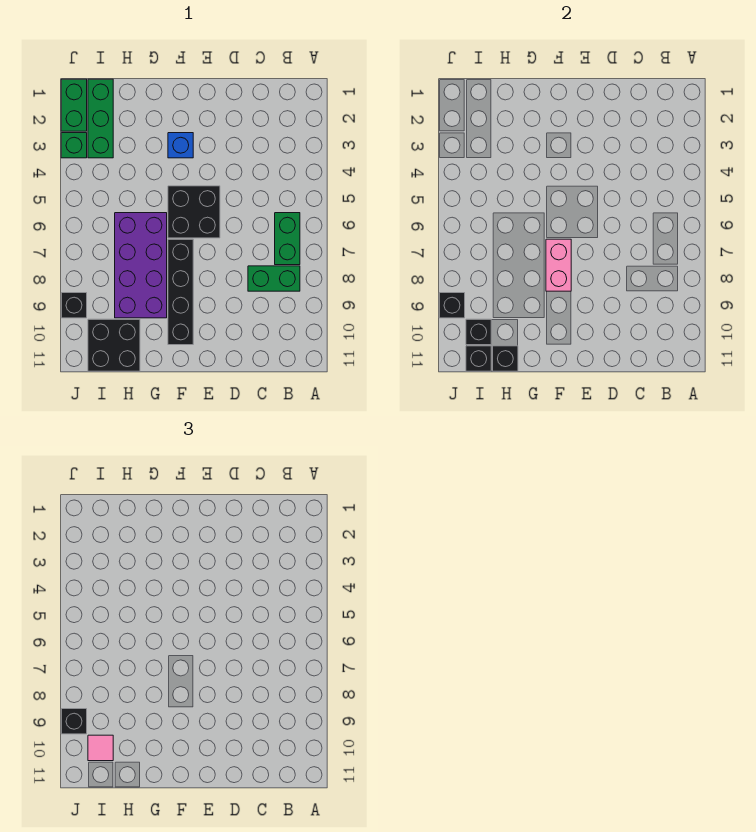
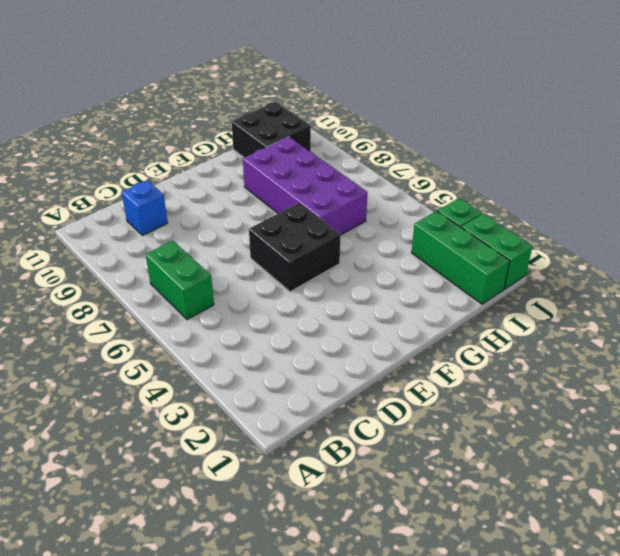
blue brick C10 level 1 -> blue brick F3 level 1
none -> green brick B8:C8 level 1
none -> black brick F7:F10 level 1
none -> black brick J9 level 1

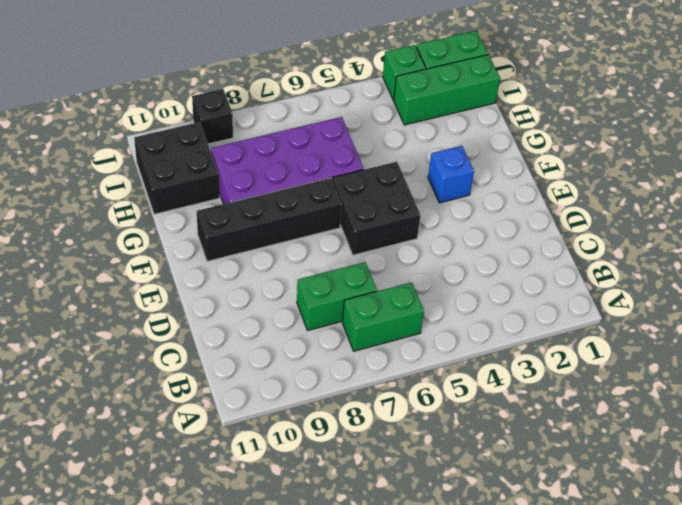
green brick C7:C8 level 1 -> green brick B8:C8 level 1
none -> pink brick F7:F8 level 2
none -> black brick H11 level 2
none -> black brick I10 level 2

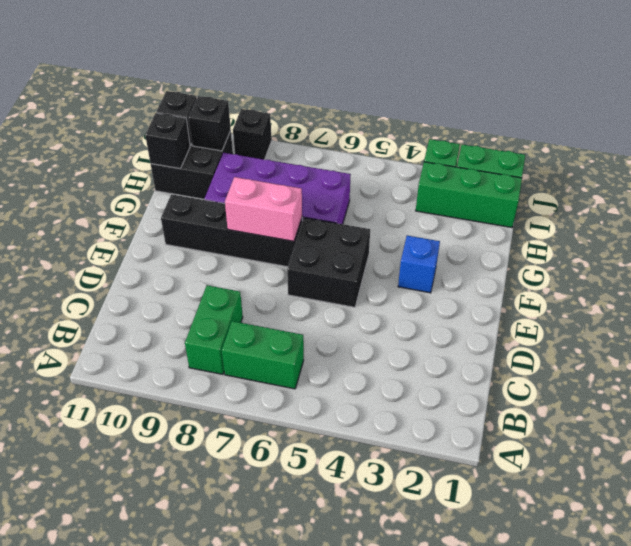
none -> black brick J9 level 2
none -> pink tile I10 level 3
none -> black brick J9 level 3

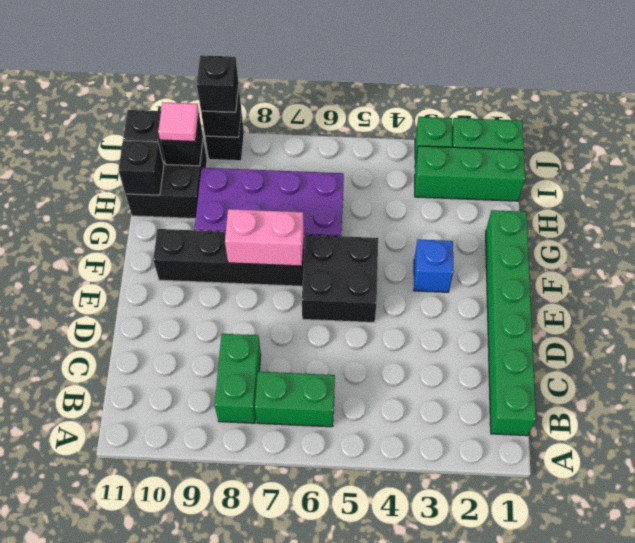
green brick B1:G1 level 1 -> none

